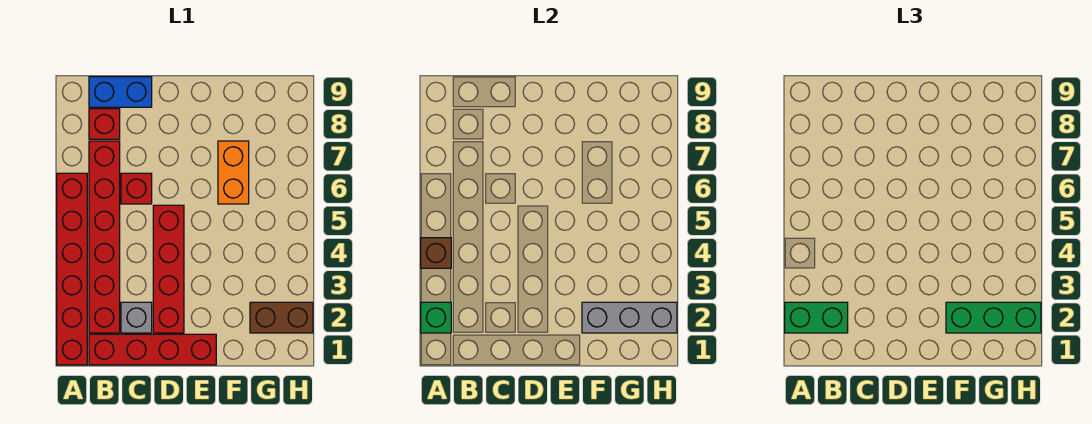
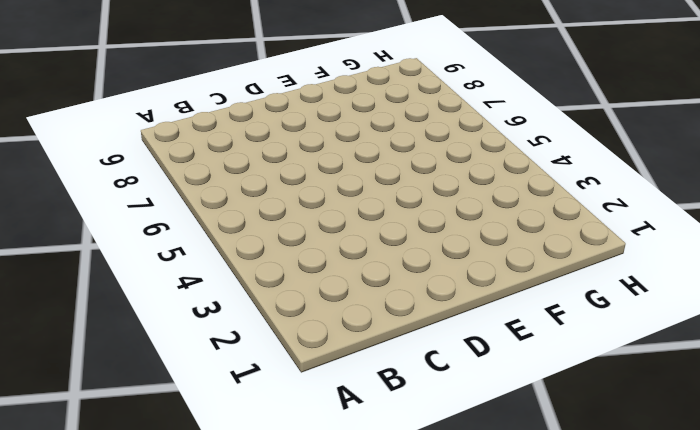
none -> red brick A1:A6 level 1
none -> red brick B1:E1 level 1
none -> red brick B2:B7 level 1

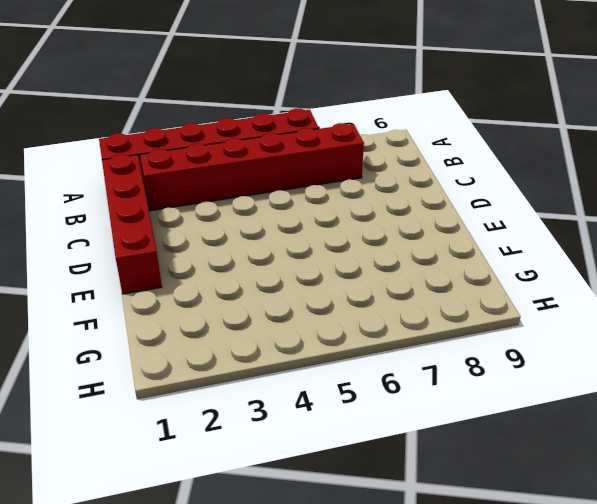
none -> red brick B8 level 1
none -> blue brick B9:C9 level 1
none -> grey brick C2 level 1

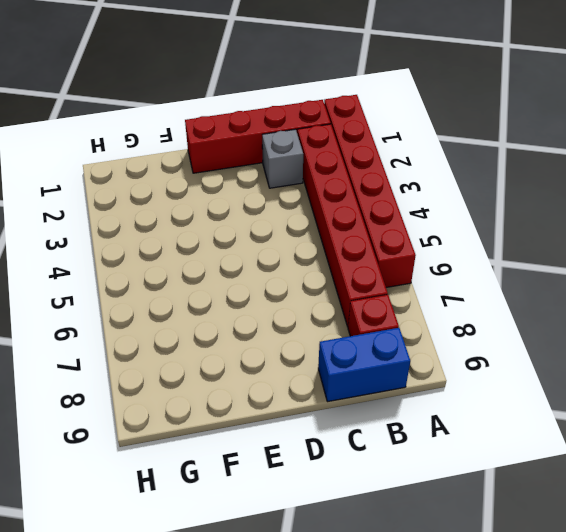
none -> red brick C6 level 1
none -> red brick D2:D5 level 1
none -> orange brick F6:F7 level 1

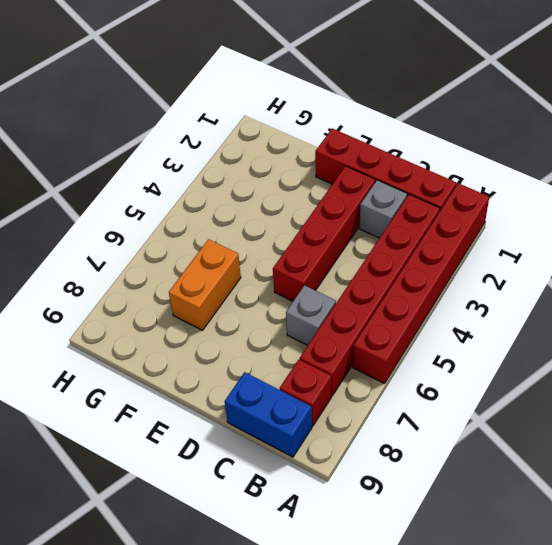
grey brick C6 level 1 -> red brick C6 level 1
none -> brown brick G2:H2 level 1
none -> green brick A2 level 2
none -> brown brick A4 level 2

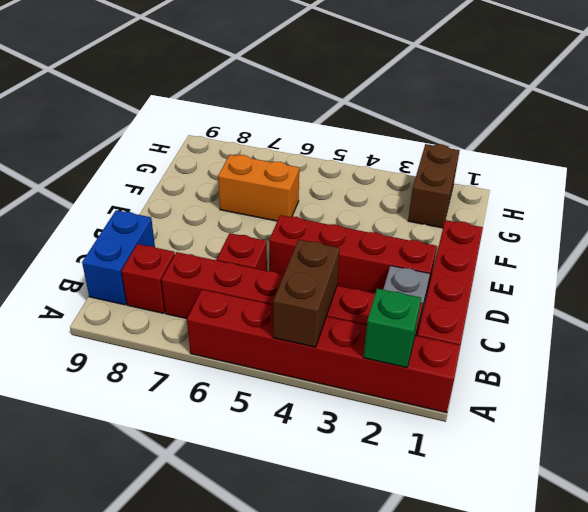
brown brick A4:B4 level 2 -> brown brick A4 level 2
none -> grey brick F2:H2 level 2
none -> green brick A2:B2 level 3
none -> green brick F2:H2 level 3

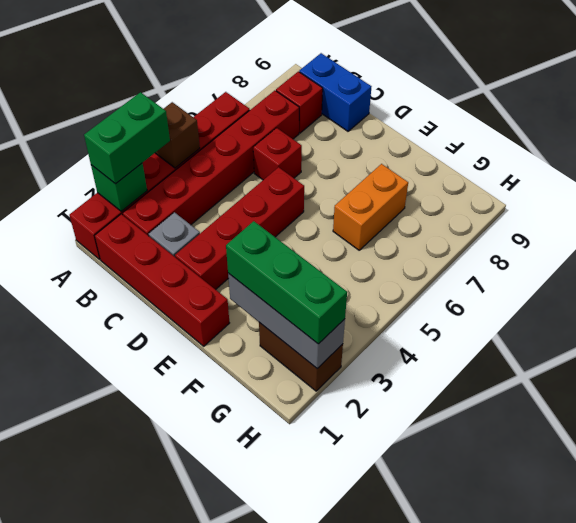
green brick A2:A3 level 3 -> green brick A2:B2 level 3

